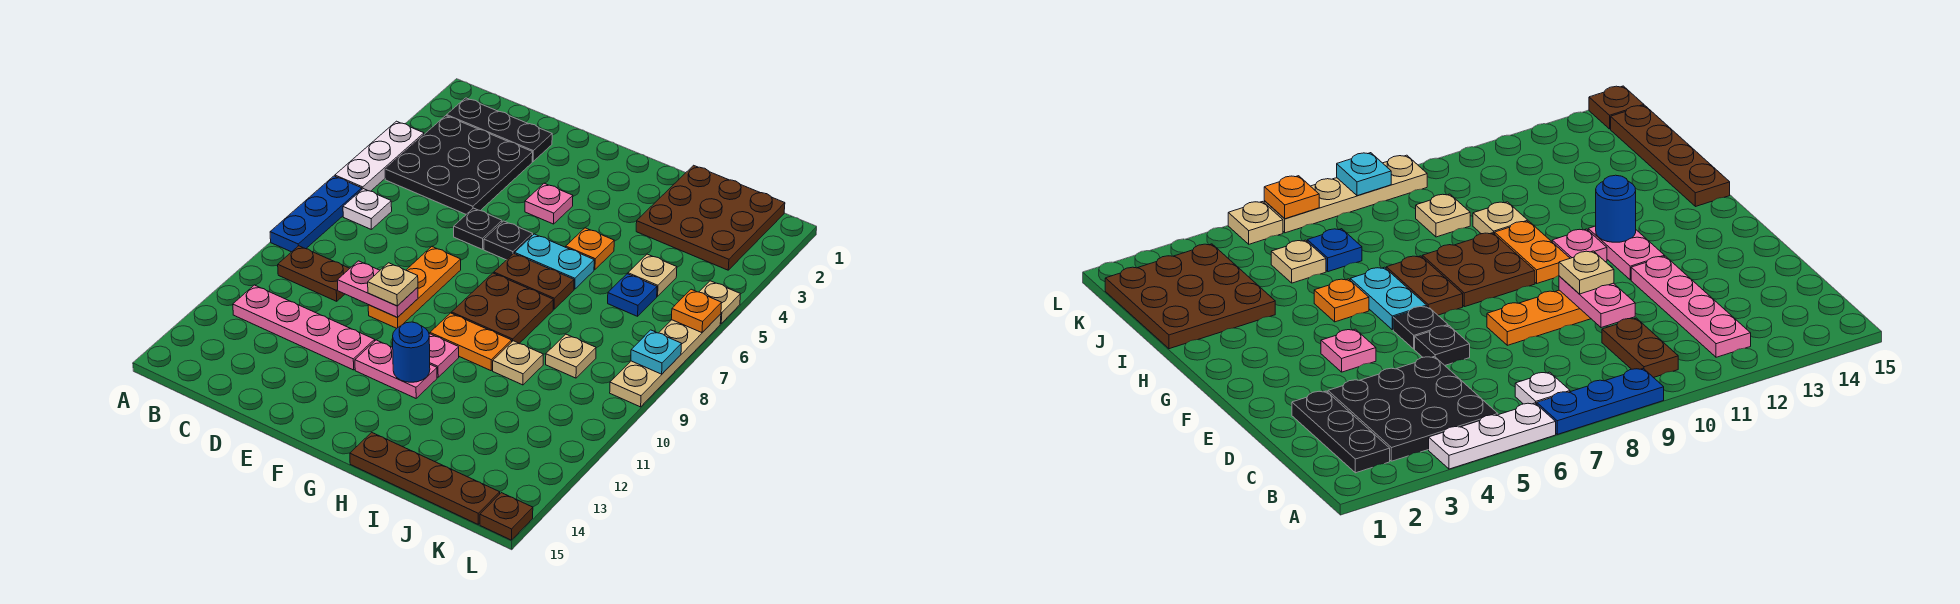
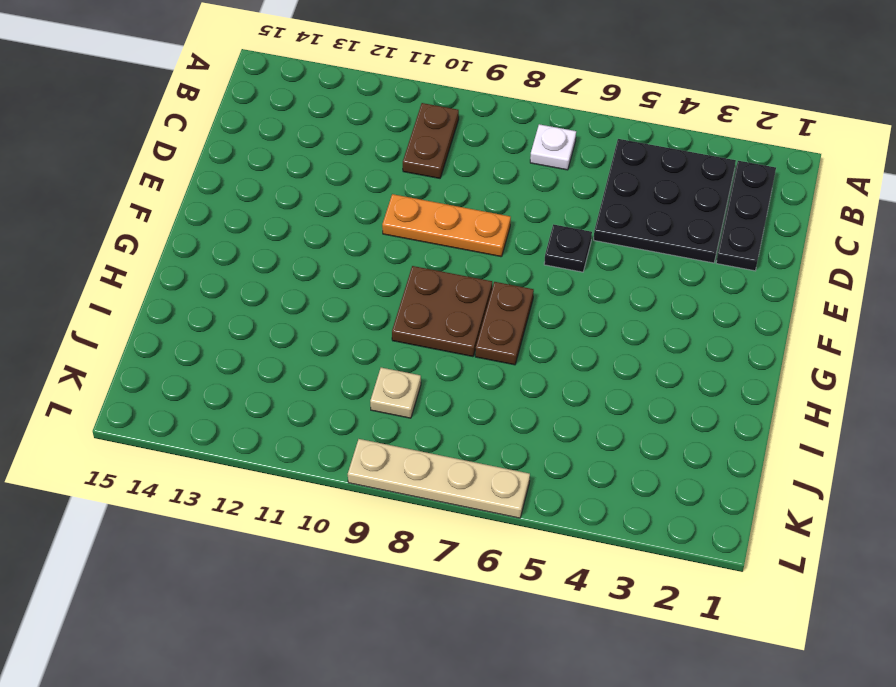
none -> white plate A4:A6 level 1
none -> blue plate A7:A9 level 1
none -> pink plate B12:E12 level 1
none -> pink plate F4 level 1

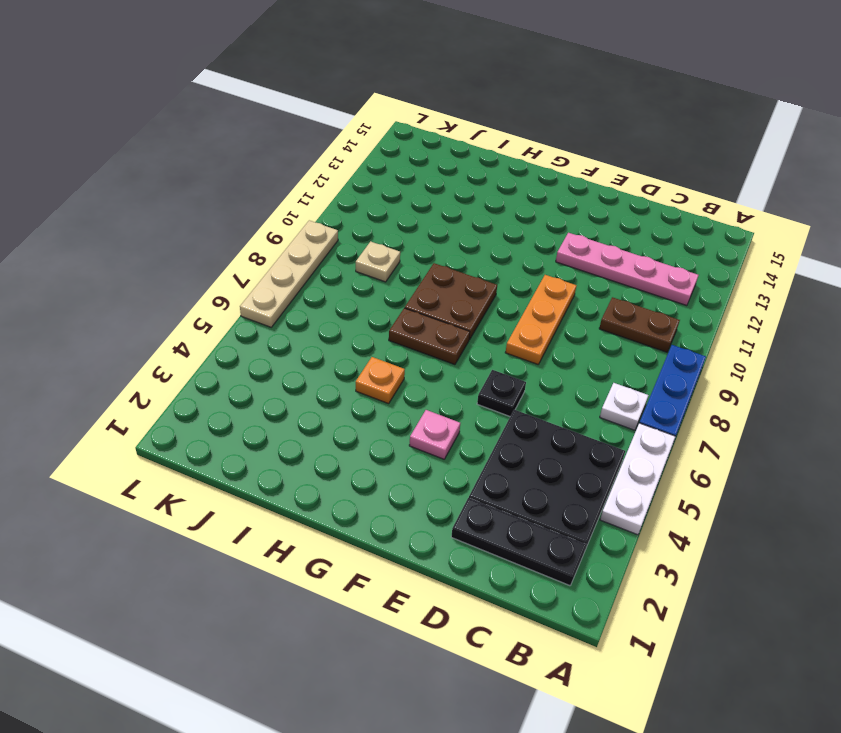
none -> black plate F6 level 1
none -> pink plate F12:G12 level 1
none -> cyan plate G6:H6 level 1
none -> orange plate G10:H10 level 1

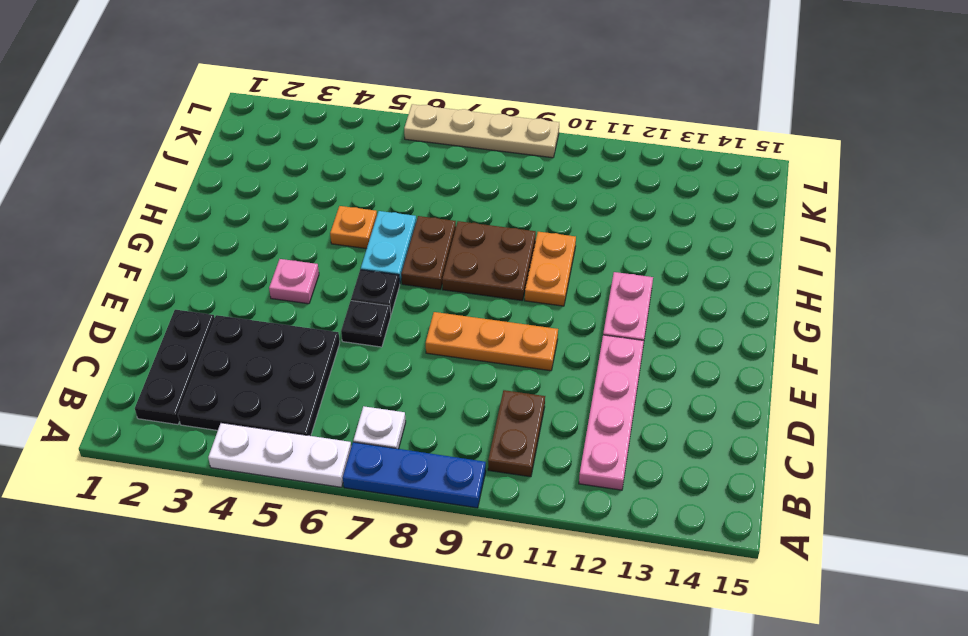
none -> pink plate G11 level 1
none -> brown plate H15:K15 level 1
none -> brown plate I1:K3 level 1
none -> tan plate I10 level 1

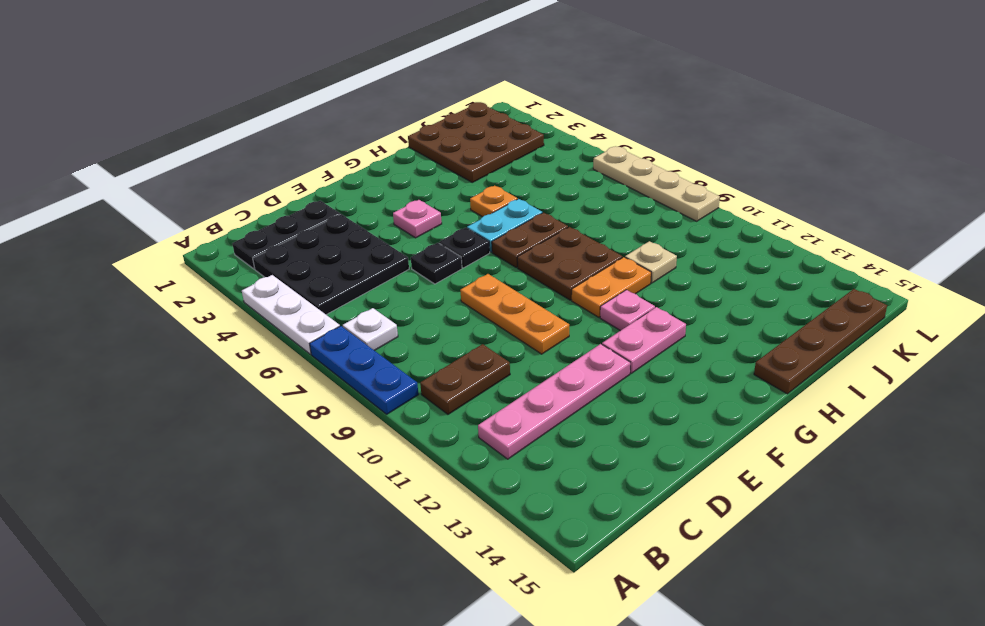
none -> tan plate J5 level 1
none -> blue plate J6 level 1
none -> tan plate J9 level 1
none -> tan plate L5 level 1

